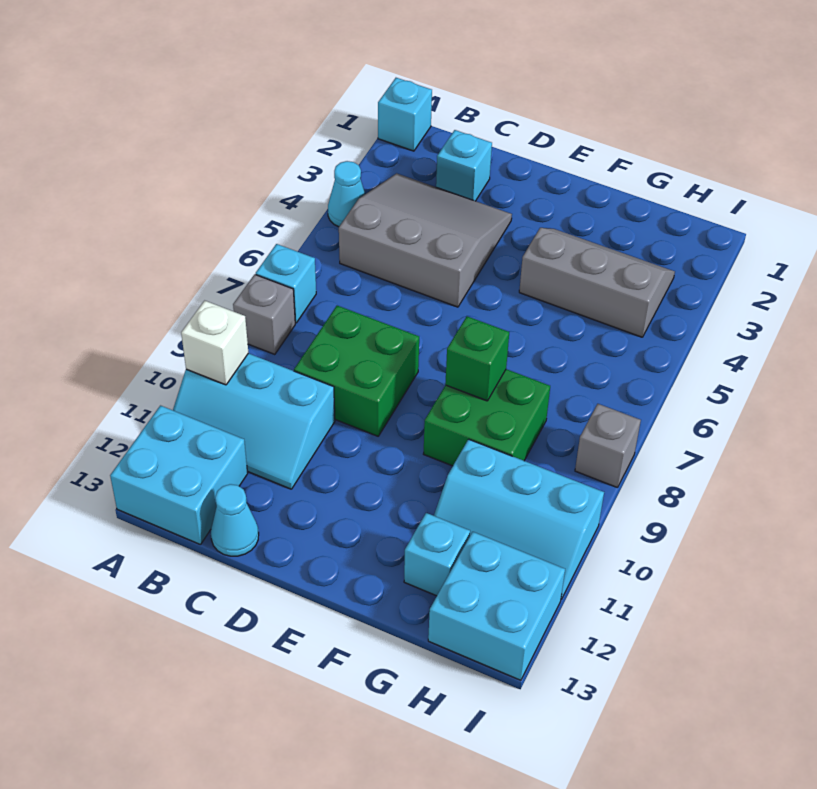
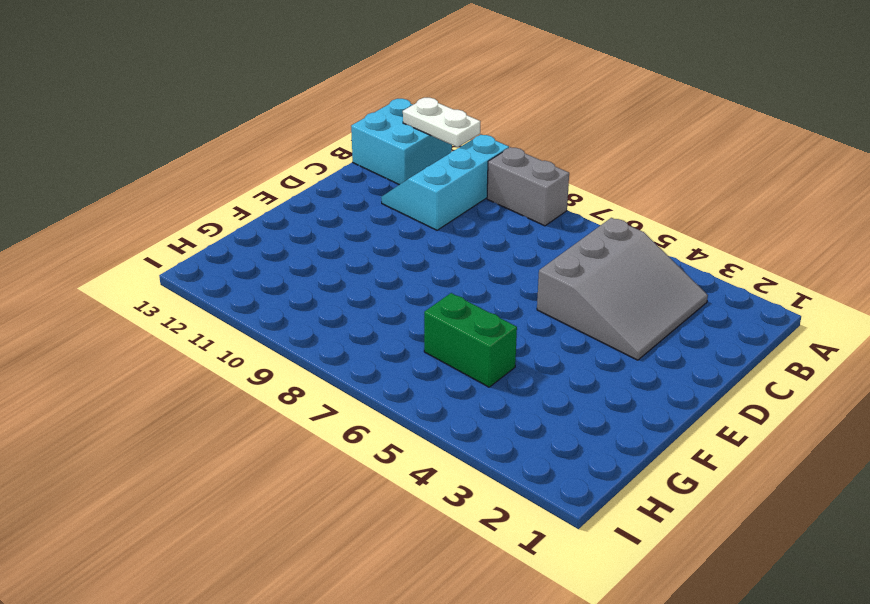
grey brick A8:A9 level 1 -> grey brick A8 level 1
white plate A11:A12 level 2 -> none
green brick G5:G6 level 1 -> none
none -> cyan brick A1 level 1
none -> cyan cone A4 level 1
none -> cyan brick A7 level 1

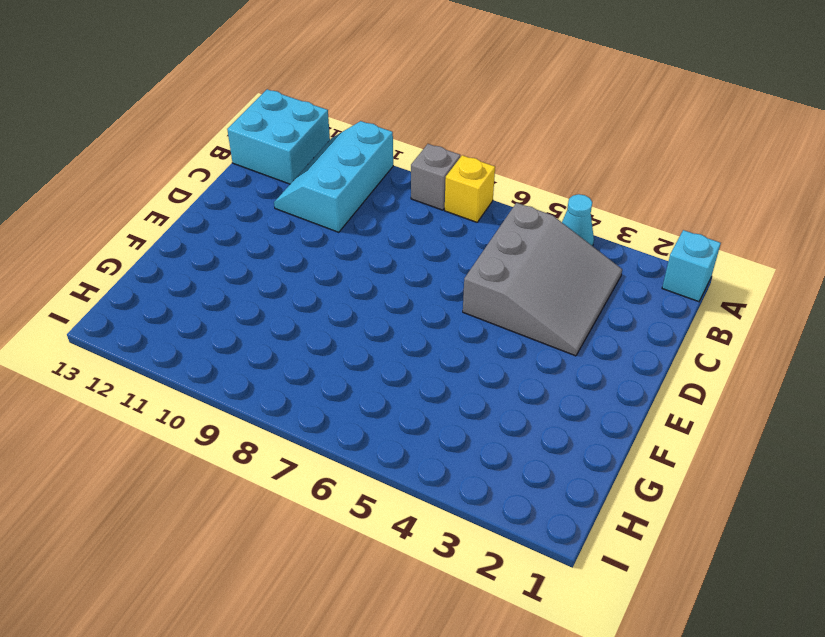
yellow brick A7 level 1 -> cyan brick A7 level 1
none -> cyan brick C2 level 1
none -> green brick C8:D9 level 1
none -> cyan cone C13 level 1

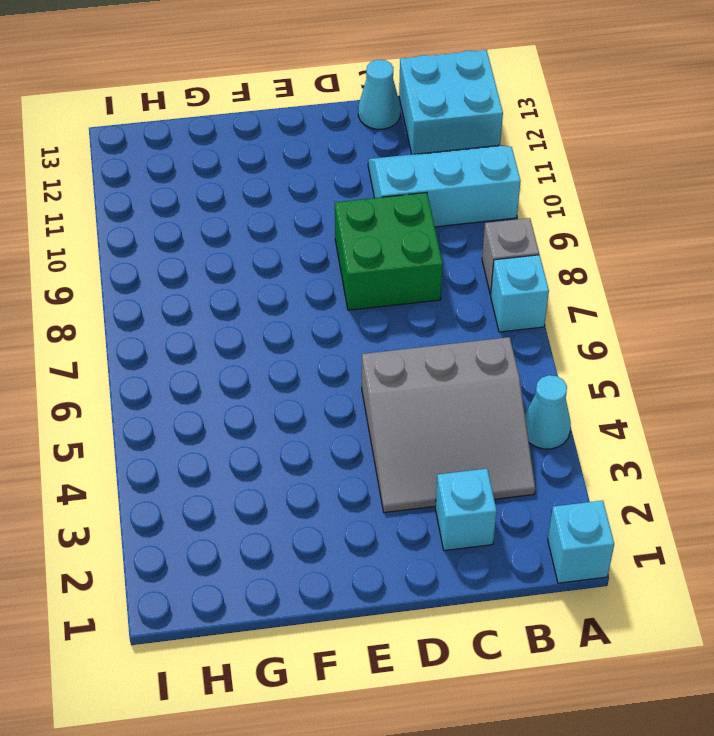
none -> grey slope F3:H4 level 1 top 4
none -> green brick F8:G9 level 1
none -> cyan slope G10:I11 level 1 top 10

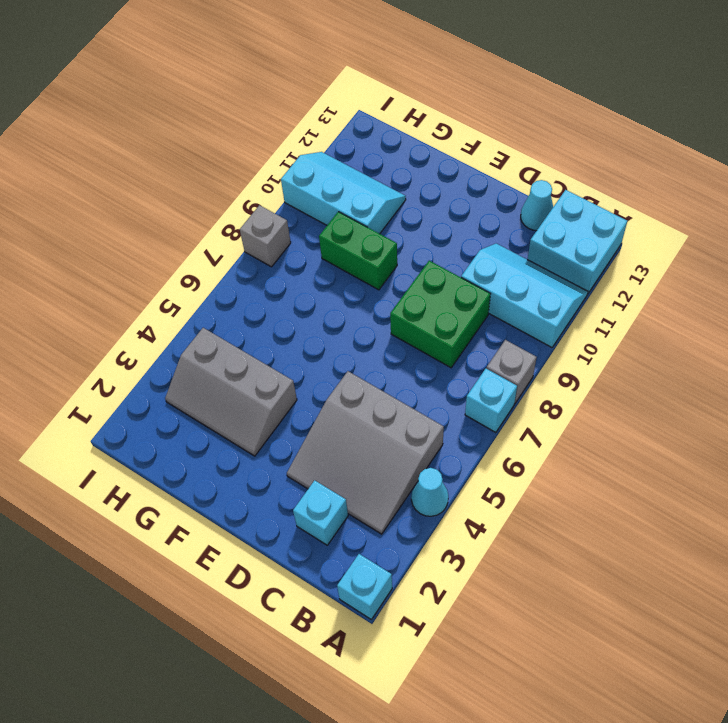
green brick F9:G9 level 1 -> green brick F8:G9 level 1
none -> cyan brick G12 level 1
none -> cyan brick H12:I13 level 1
none -> white brick A10 level 2

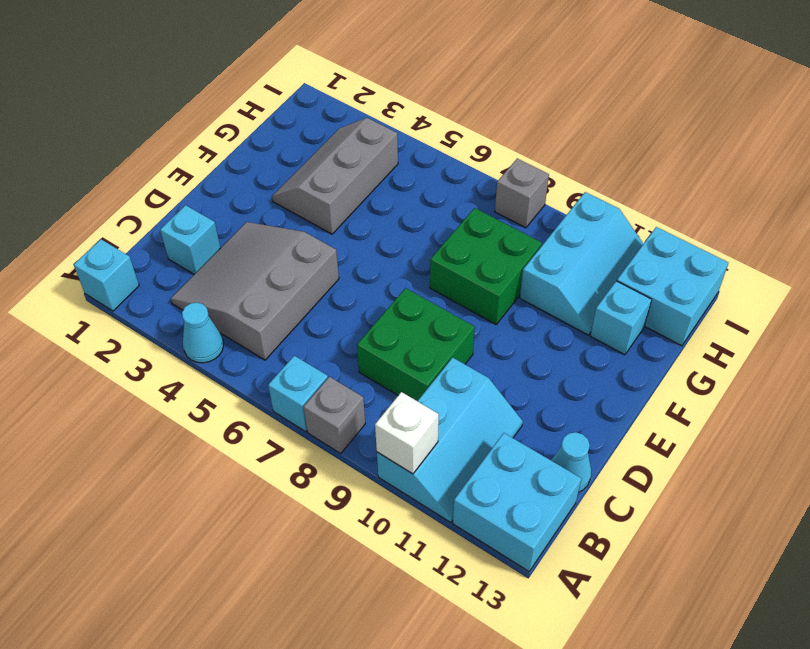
none -> green brick F8 level 2

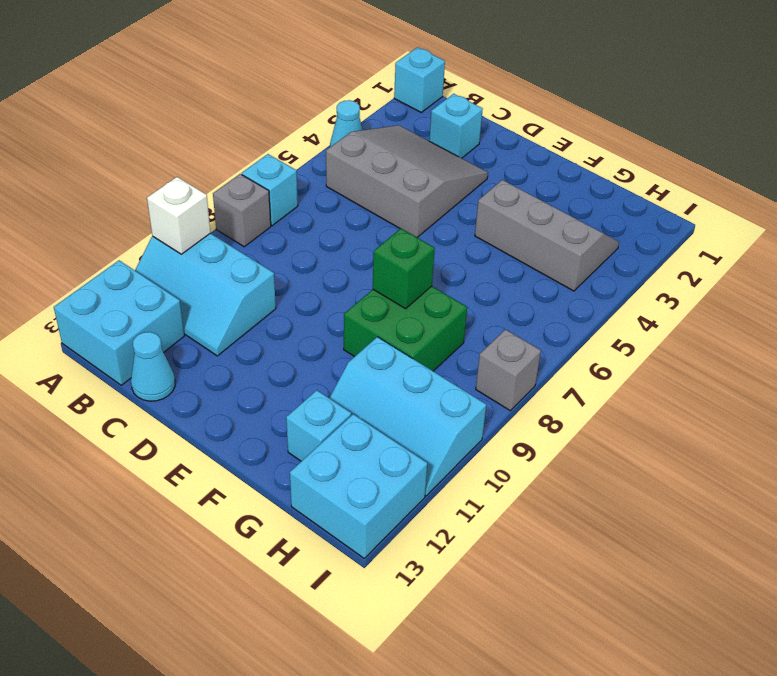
none -> green brick C8:D9 level 1

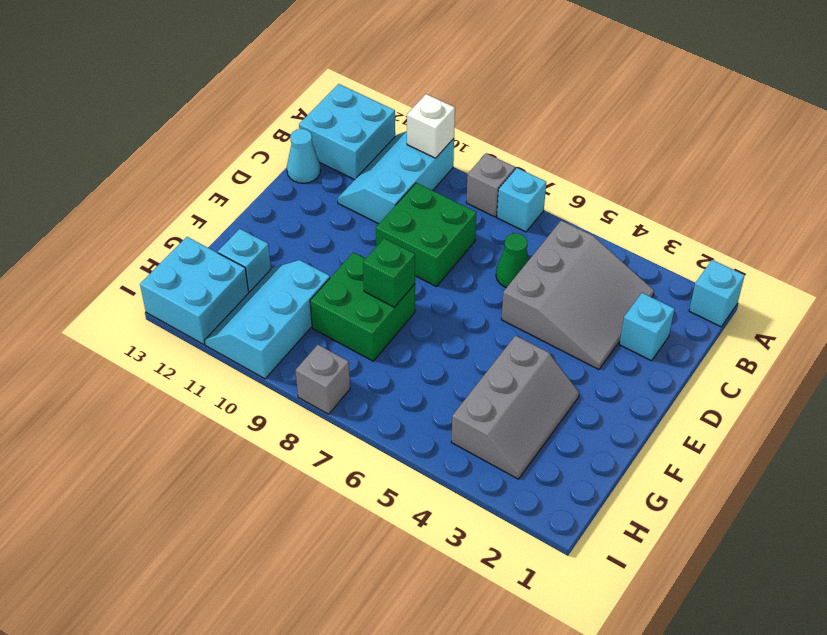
green cone C6 level 1 -> none
none -> cyan cone A4 level 1

